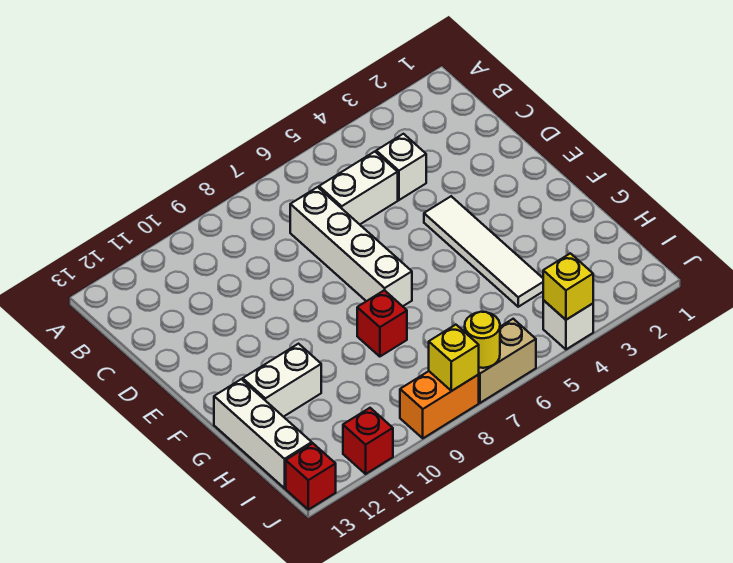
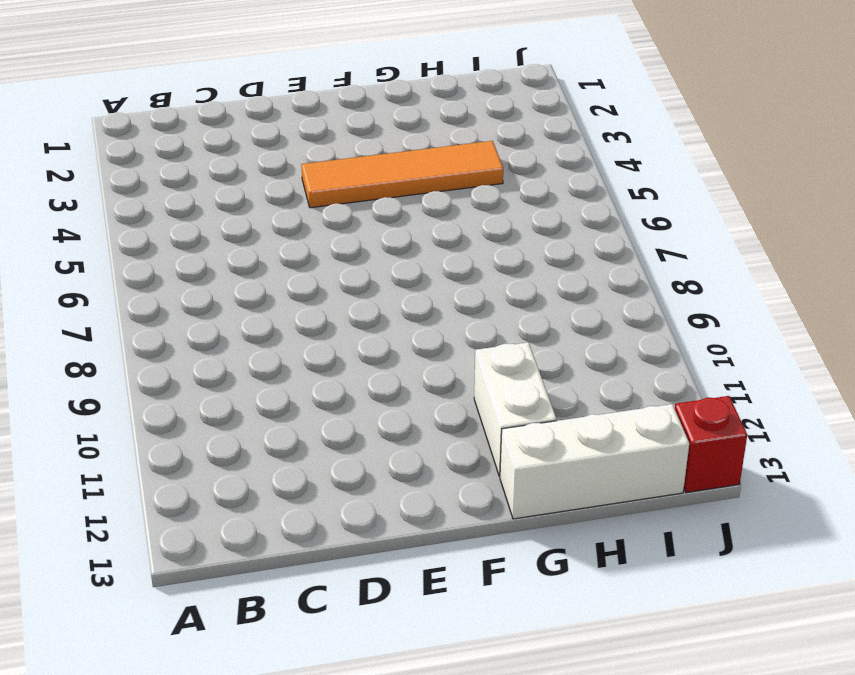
orange tile E4:H4 level 1 -> white tile E4:H4 level 1
none -> white brick C4 level 1
none -> white brick C5:C6 level 1
none -> white brick C7:F7 level 1

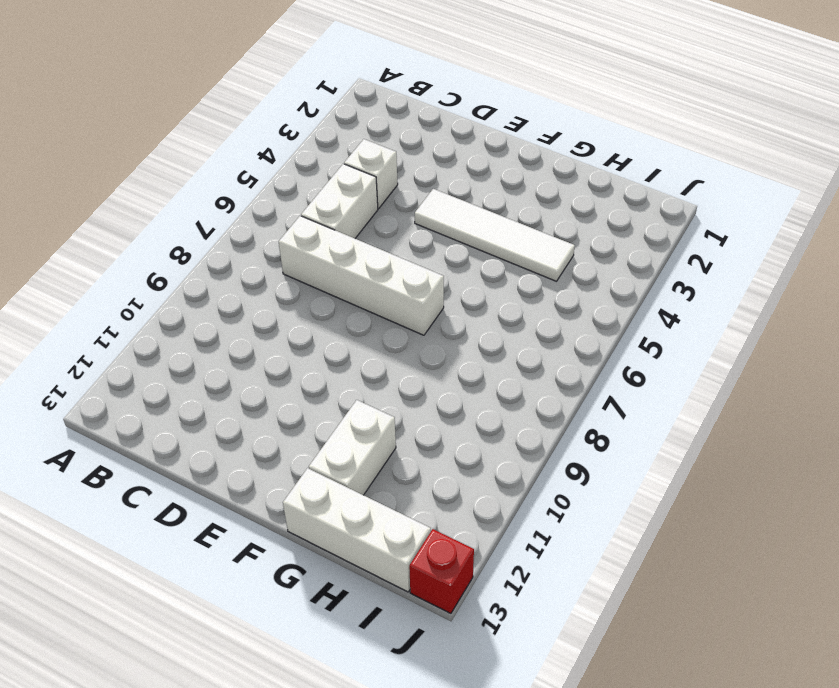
none -> red brick G8 level 1
none -> white brick J4 level 1
none -> tan brick J6:J7 level 1

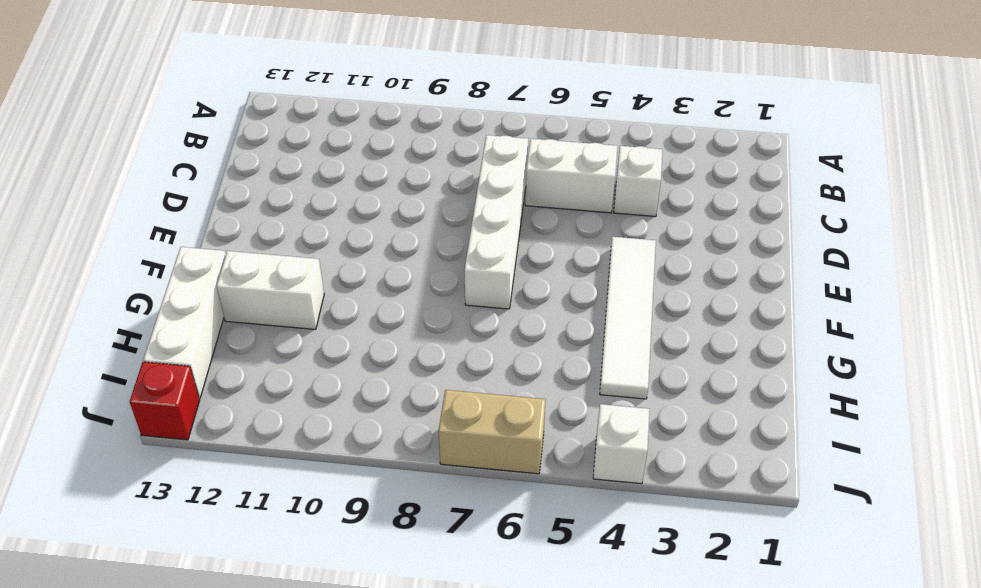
none -> red brick G8 level 1
none -> orange brick J8:J9 level 1
none -> red brick J11 level 1

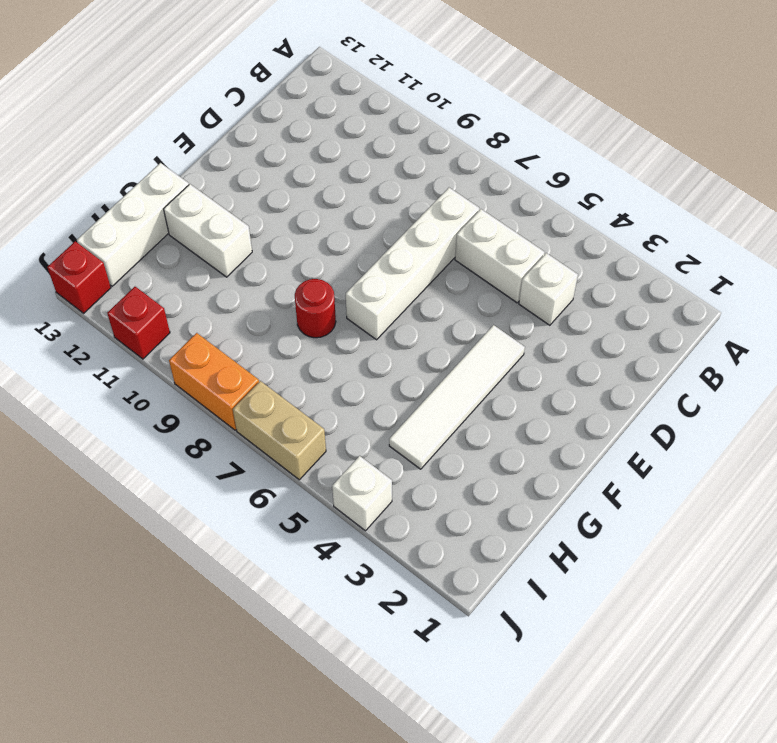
red round brick G8 level 1 -> red brick G8 level 1
none -> yellow brick J4 level 2
none -> yellow round brick J7 level 2
none -> yellow brick J8 level 2

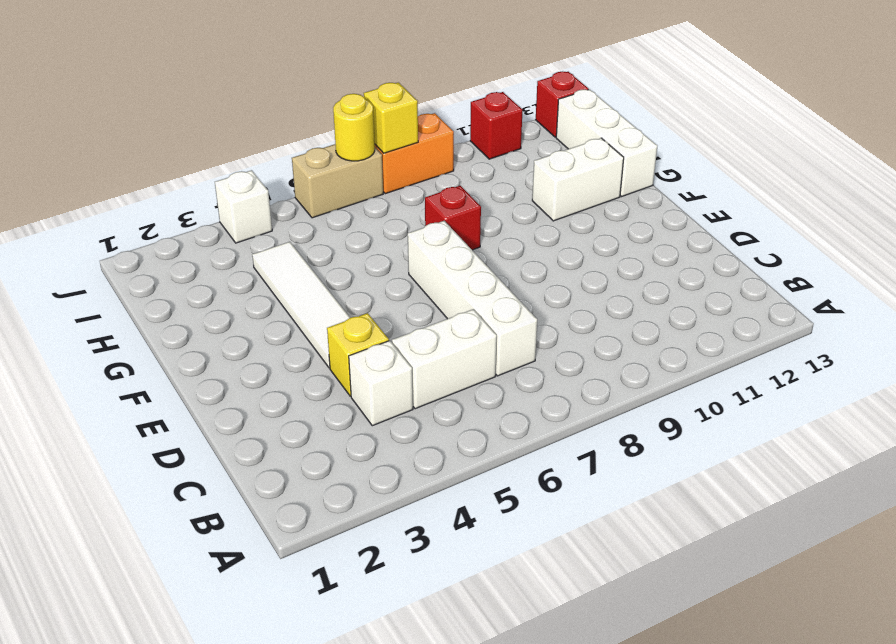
yellow brick D4 level 1 -> yellow brick J4 level 2

